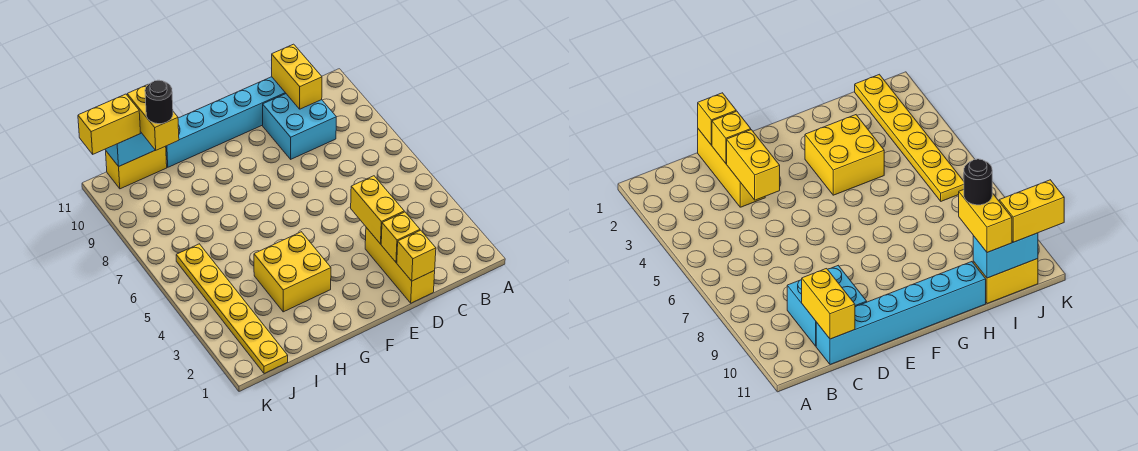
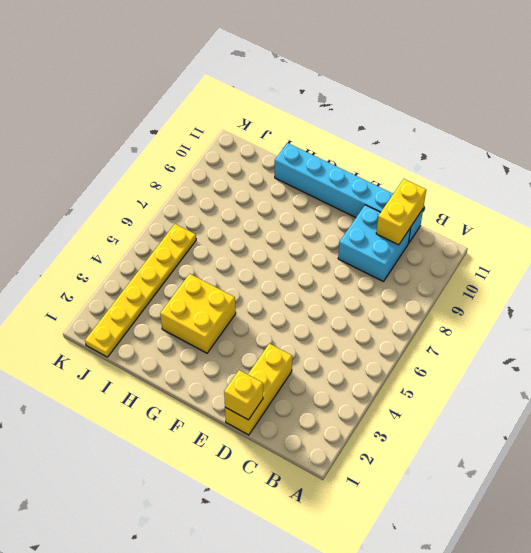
none -> yellow brick I11:J11 level 1
none -> yellow brick D2 level 2
none -> yellow brick D3:D4 level 2

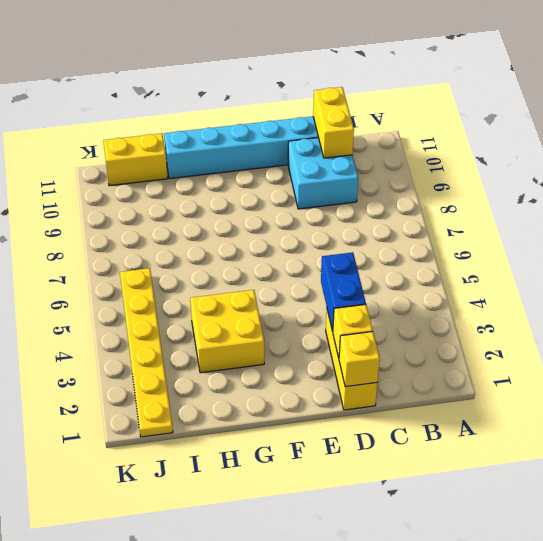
blue brick D3:D4 level 2 -> yellow brick D3:D4 level 2
none -> cyan brick I11:J11 level 2
none -> yellow brick I10:I11 level 3
none -> yellow brick J11:K11 level 3

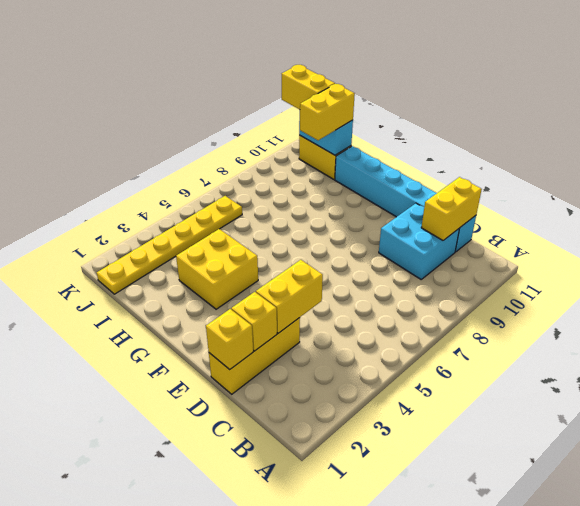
none -> black round brick I10 level 4

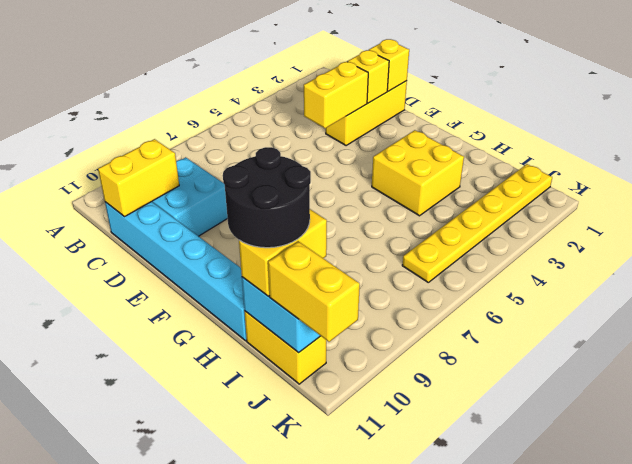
black round brick H10:I11 level 4 -> black round brick I10 level 4

